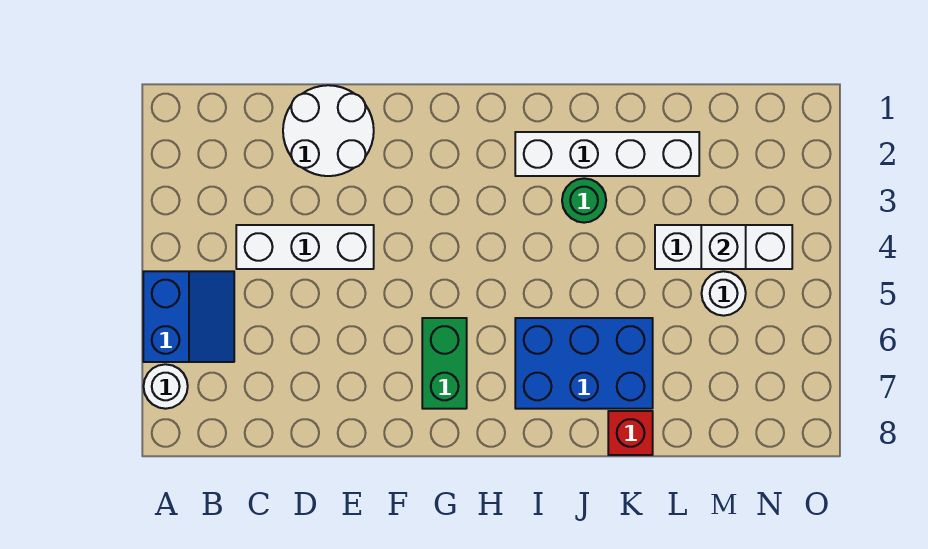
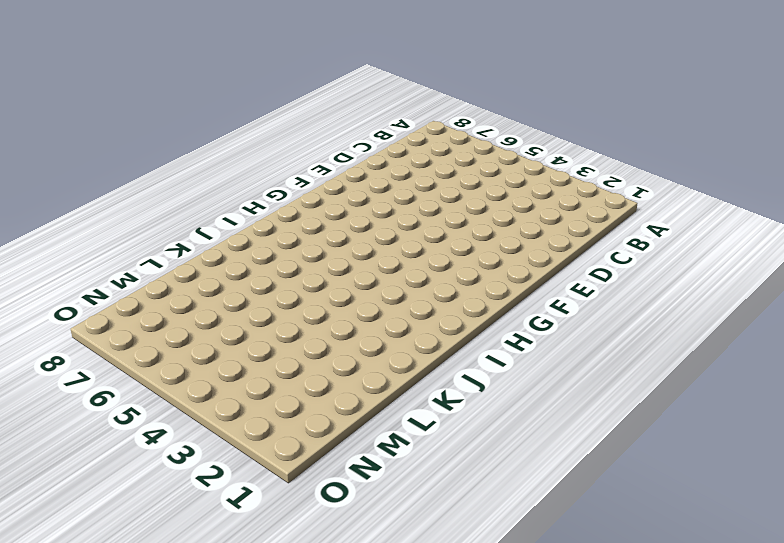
none -> blue slope A5:B6 level 1 top A
none -> white round brick A7 level 1
none -> white brick C4:E4 level 1

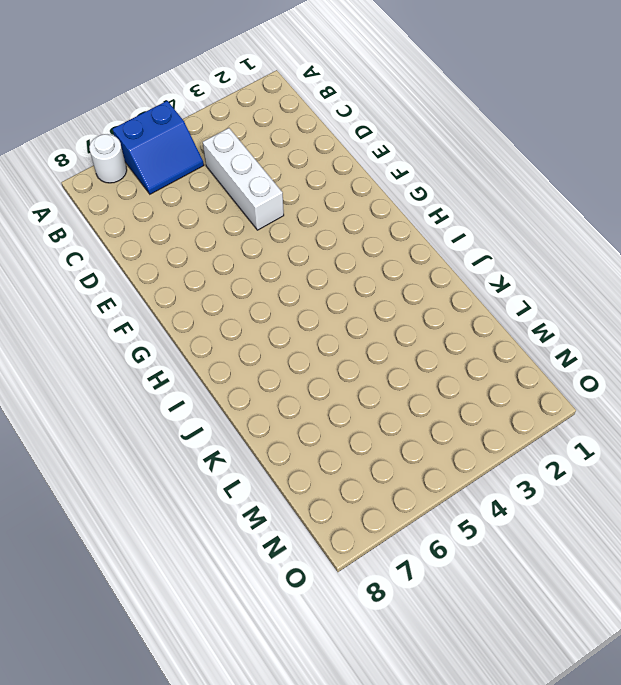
none -> white round brick D1:E2 level 1
none -> green brick G6:G7 level 1
none -> white brick I2:L2 level 1

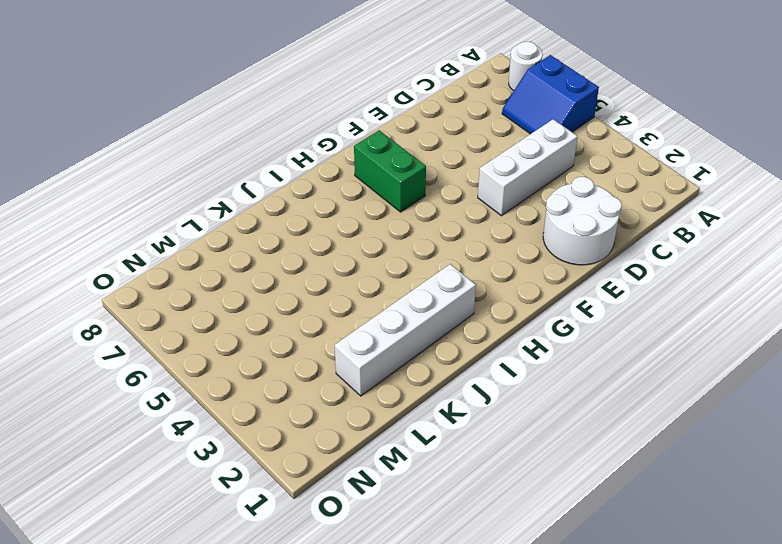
none -> blue brick I6:K7 level 1
none -> green round brick J3 level 1
none -> red brick K8 level 1

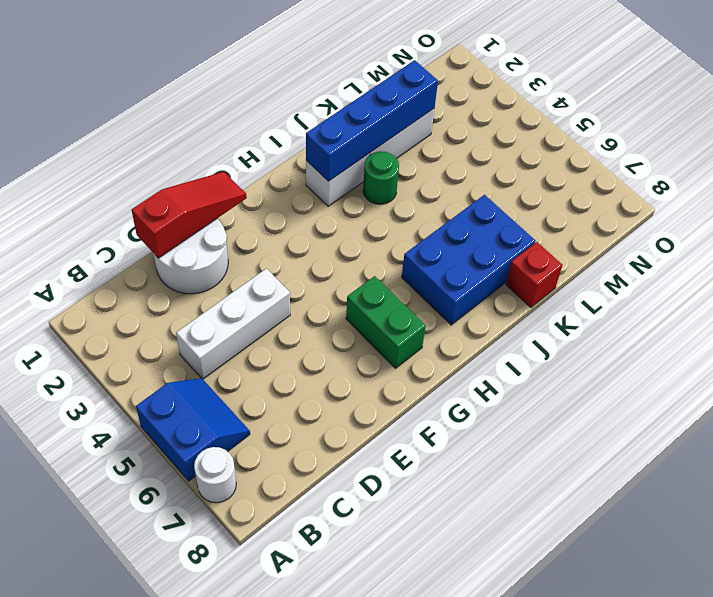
red slope D1:F1 level 2 top D -> none
blue brick I2:L2 level 2 -> none
none -> white brick L4:N4 level 1
none -> white round brick M5 level 1
none -> white brick M4 level 2

